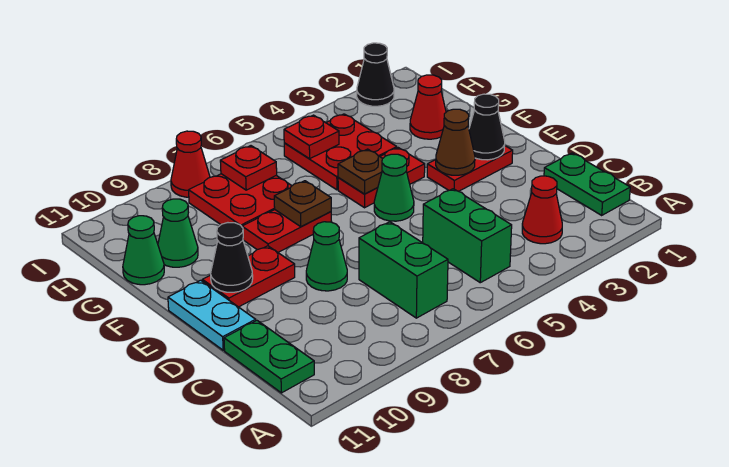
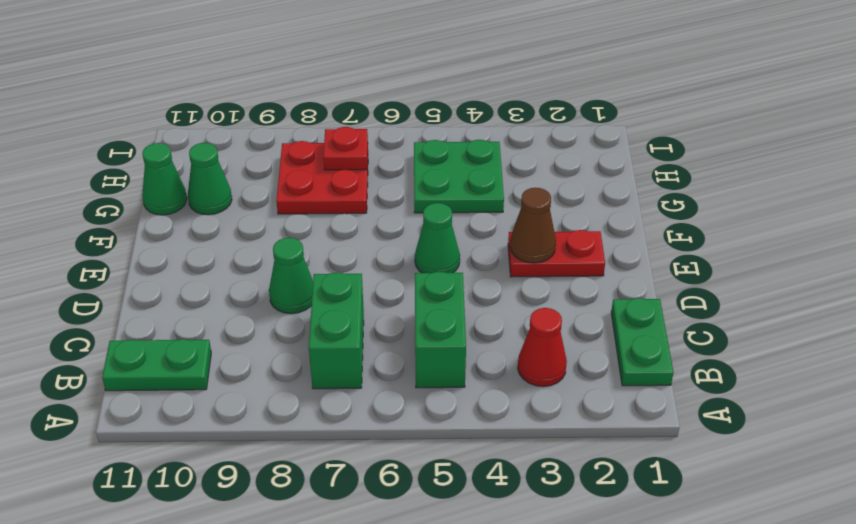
green plate B10:B11 level 1 -> green plate B11:C11 level 1
green plate G4:H5 level 1 -> red plate G4:H5 level 1
none -> cyan plate D11:E11 level 1
none -> red plate E9:E10 level 1
none -> red plate F4:F5 level 1

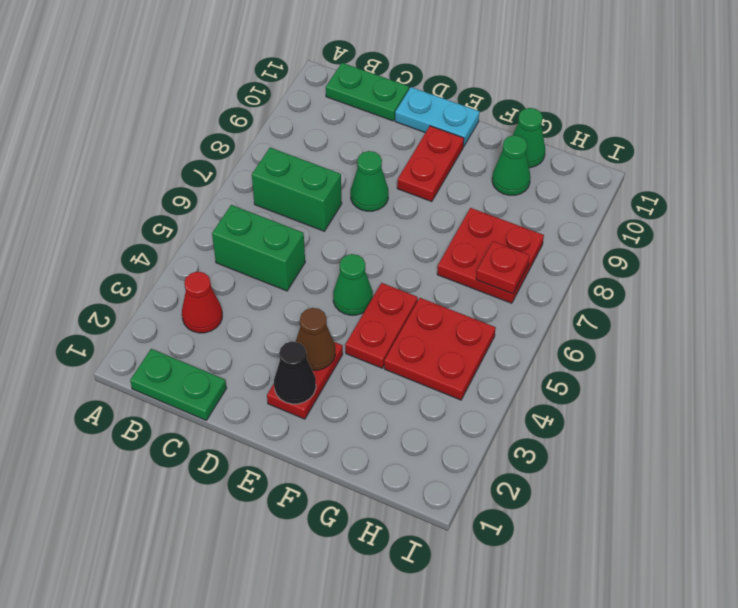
none -> red plate F7:F8 level 1
none -> red cone G2 level 1
none -> black cone I2 level 1

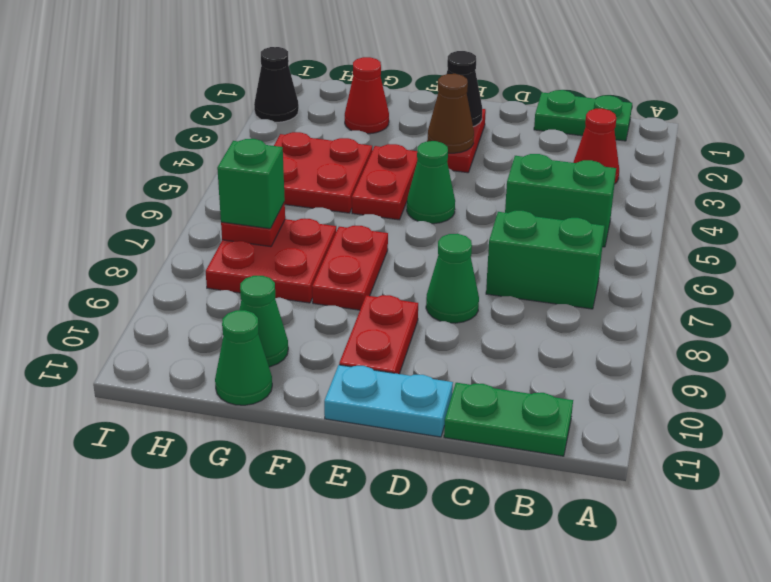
green brick H7 level 3 -> none
none -> red cone I8 level 1
none -> black cone E10 level 2
none -> brown plate F5 level 2

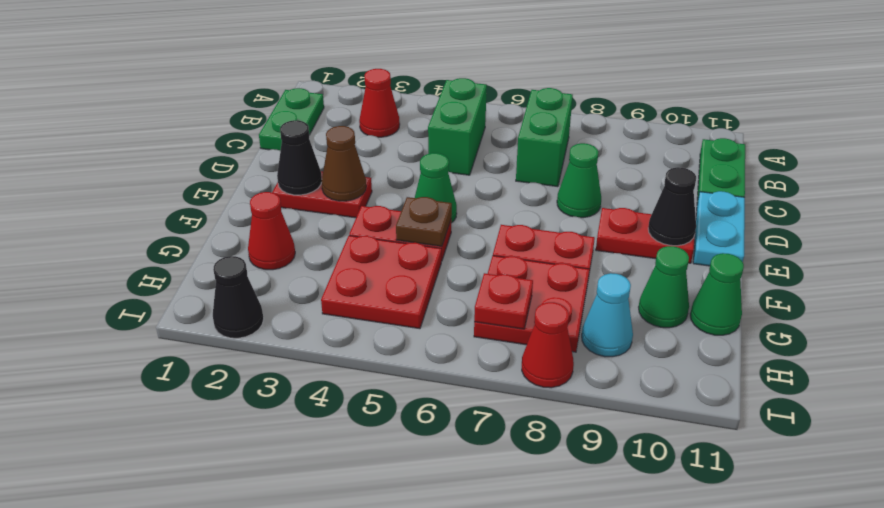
cyan cone H9 level 1 -> none
none -> brown plate F7 level 2
none -> red plate H5 level 2

